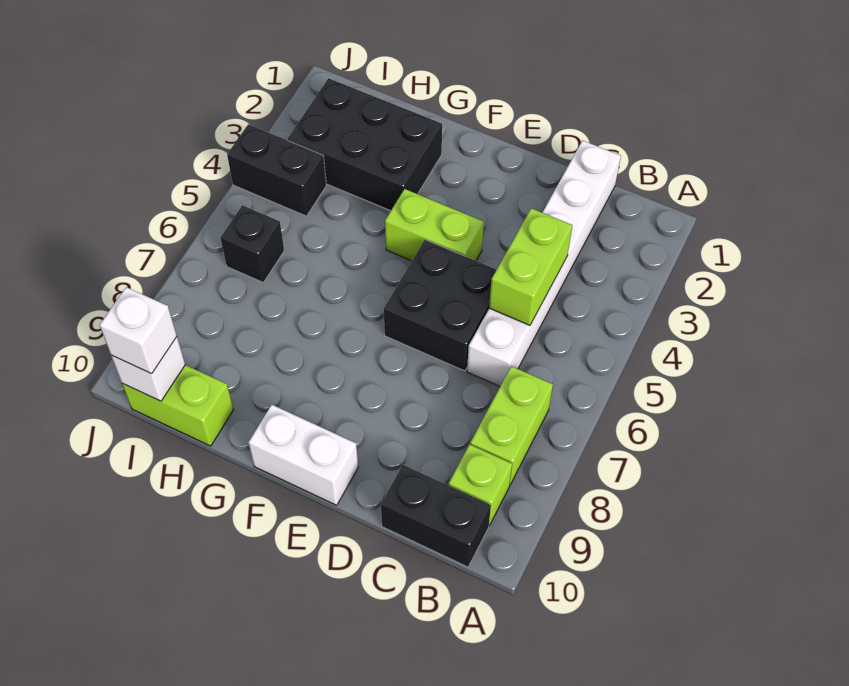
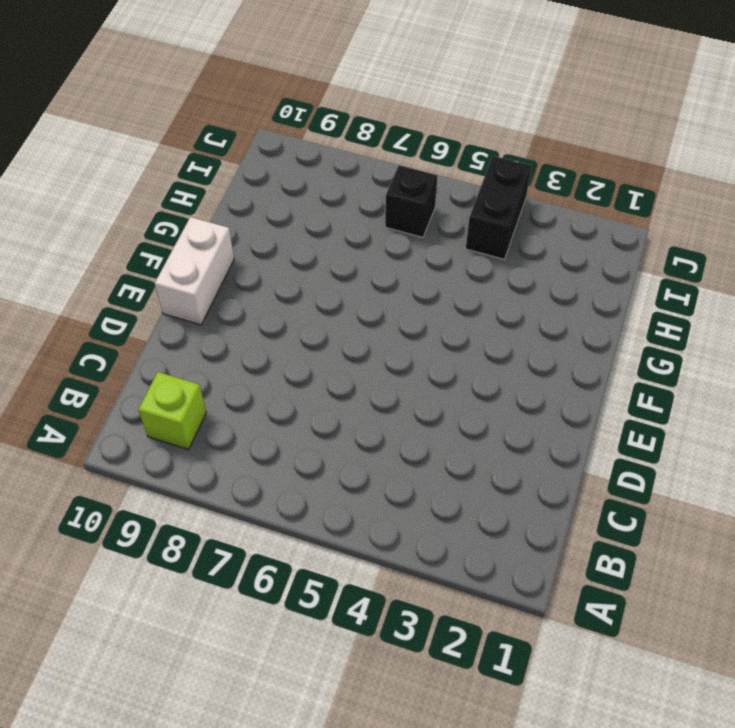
none -> lime brick B7:B8 level 1
none -> black brick B10:C10 level 1
none -> white brick C1:C6 level 1

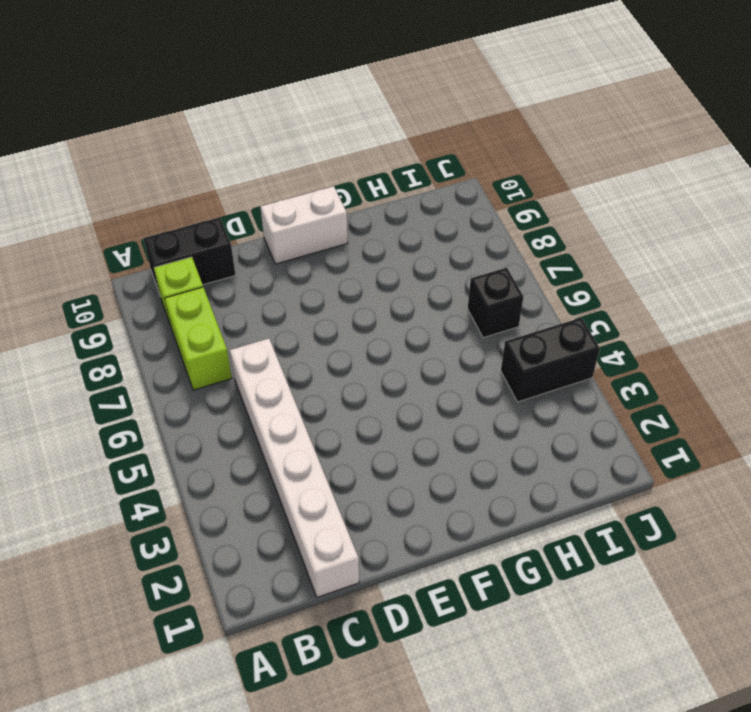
none -> black brick D5:E6 level 1
none -> lime brick E4:F4 level 1
none -> black brick G2:I3 level 1

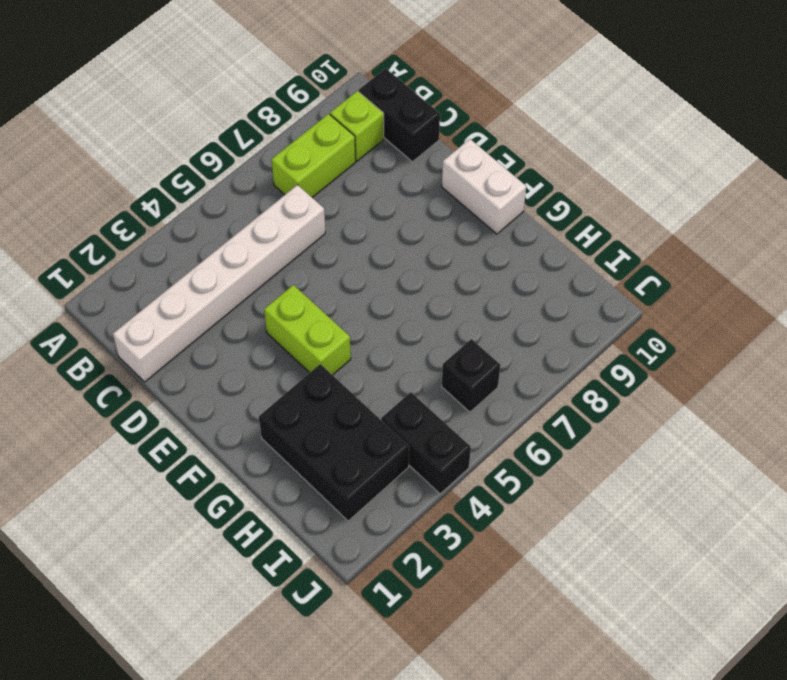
none -> black brick D5:E6 level 1
none -> lime brick H10:I10 level 1
none -> lime brick C4:C5 level 2

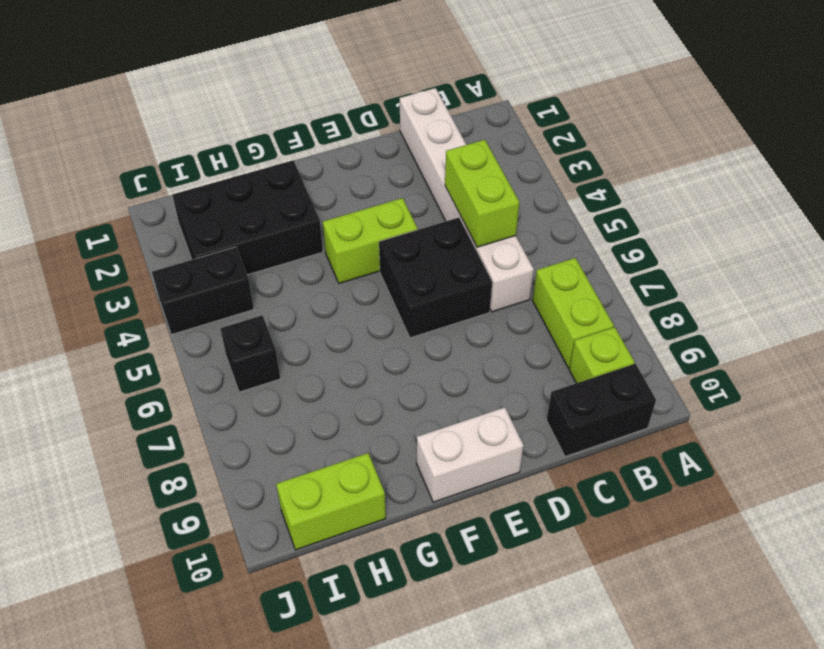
none -> white brick I10 level 2
none -> white brick I10 level 3

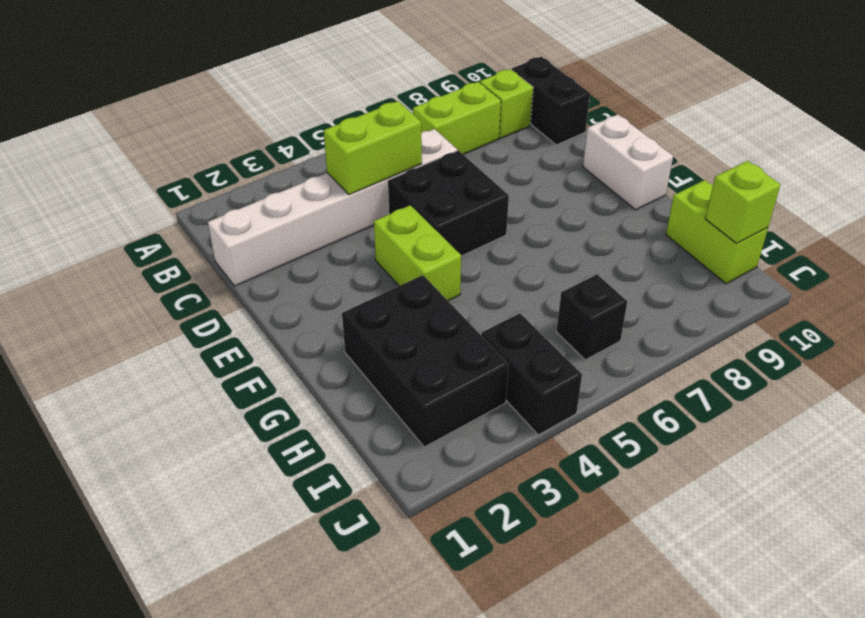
lime brick I10 level 2 -> white brick I10 level 2
none -> white brick I10 level 3

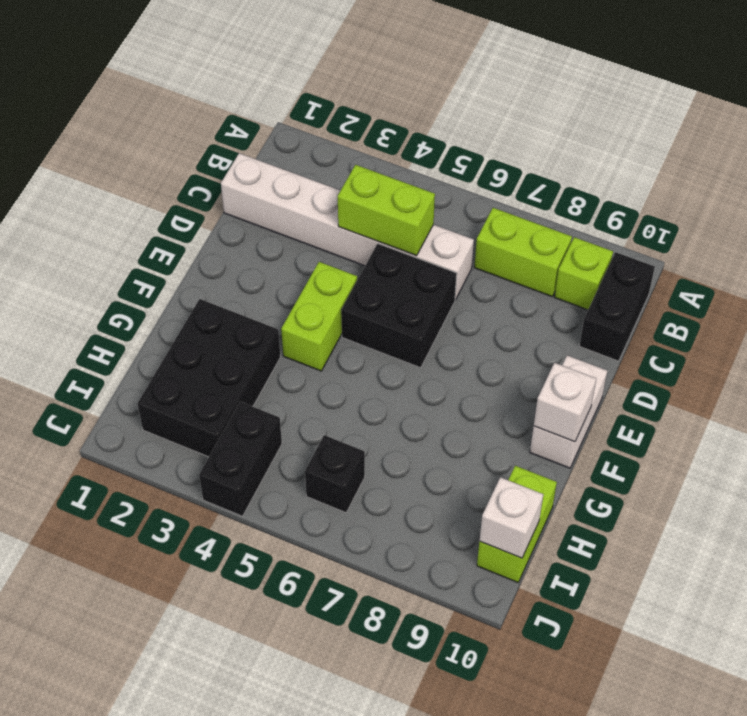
white brick F10 level 2 -> white brick I10 level 3

